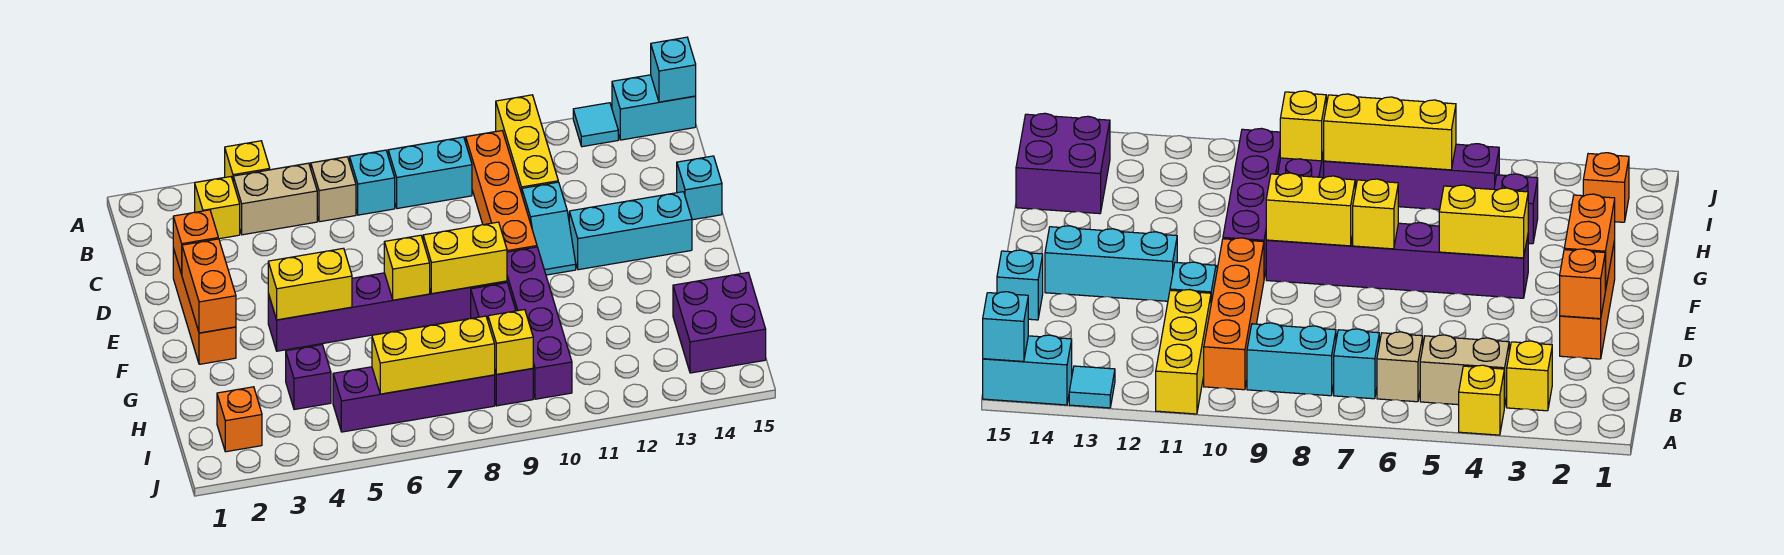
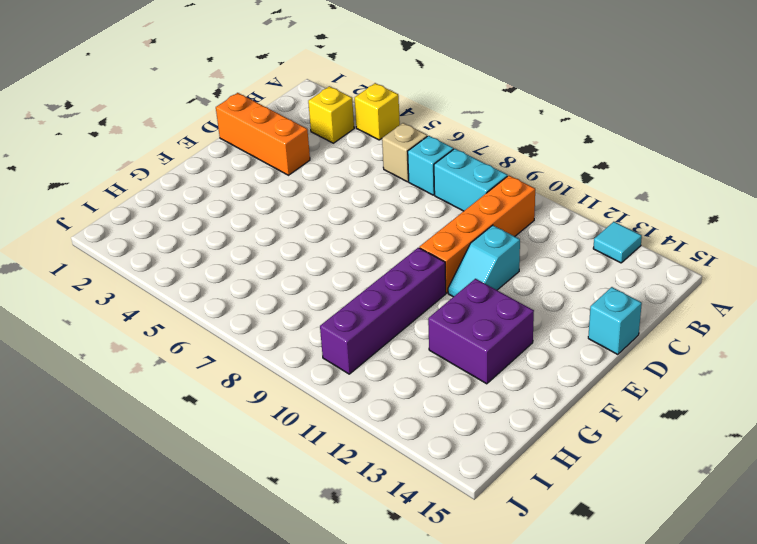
orange brick D1:D3 level 1 -> orange brick D2:F2 level 1
purple brick F12:G13 level 1 -> purple brick H14:I15 level 1
none -> yellow brick A11:C11 level 1
none -> cyan brick A14:A15 level 1
none -> tan brick B4:B5 level 1

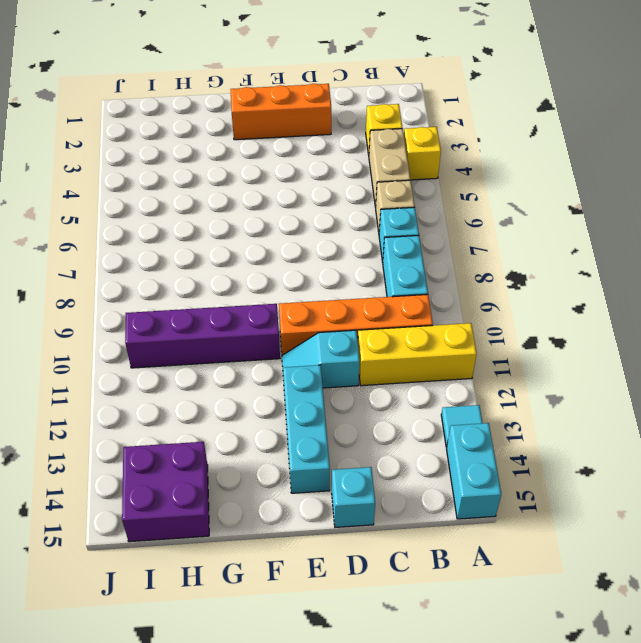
none -> purple brick F4:F9 level 1
none -> purple brick G9:I9 level 1
none -> purple brick H4 level 1

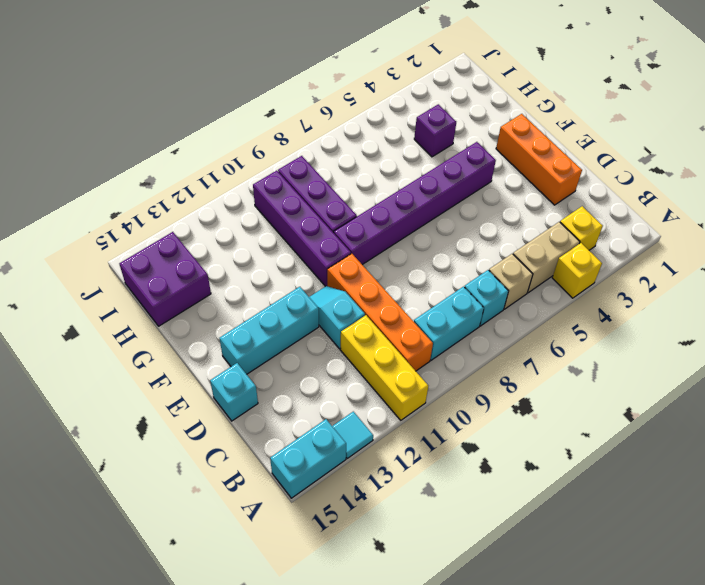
none -> orange brick I2 level 1
none -> purple brick I5:I8 level 1
none -> cyan brick A15 level 2

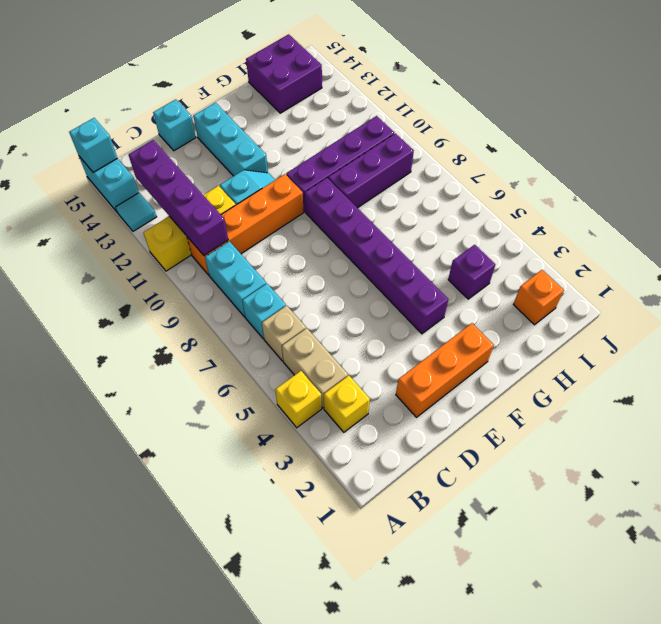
purple brick B10:B13 level 2 -> purple brick I5:I8 level 1
none -> orange brick D2 level 2
none -> orange brick E2:F2 level 2
none -> yellow brick F4:F5 level 2

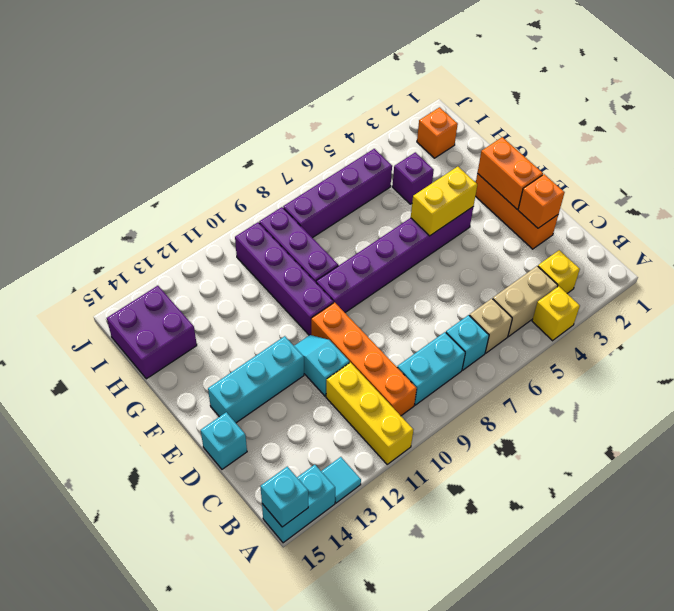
none -> yellow brick F7 level 2
none -> yellow brick F8:F9 level 2
none -> yellow brick I6:I8 level 2

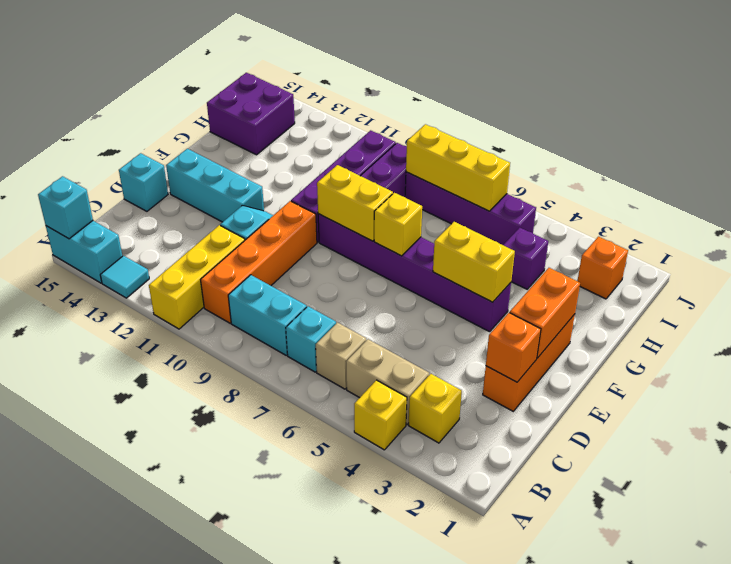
none -> yellow brick I9 level 2

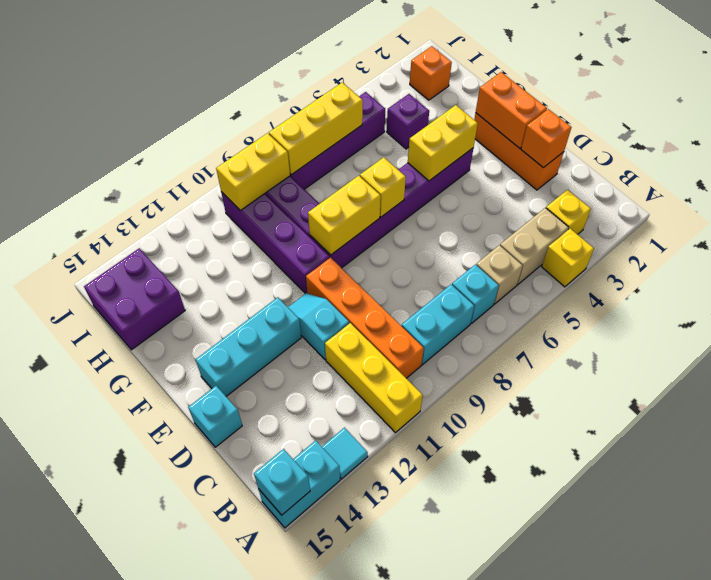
yellow brick I9:I10 level 2 -> yellow brick I9 level 2

